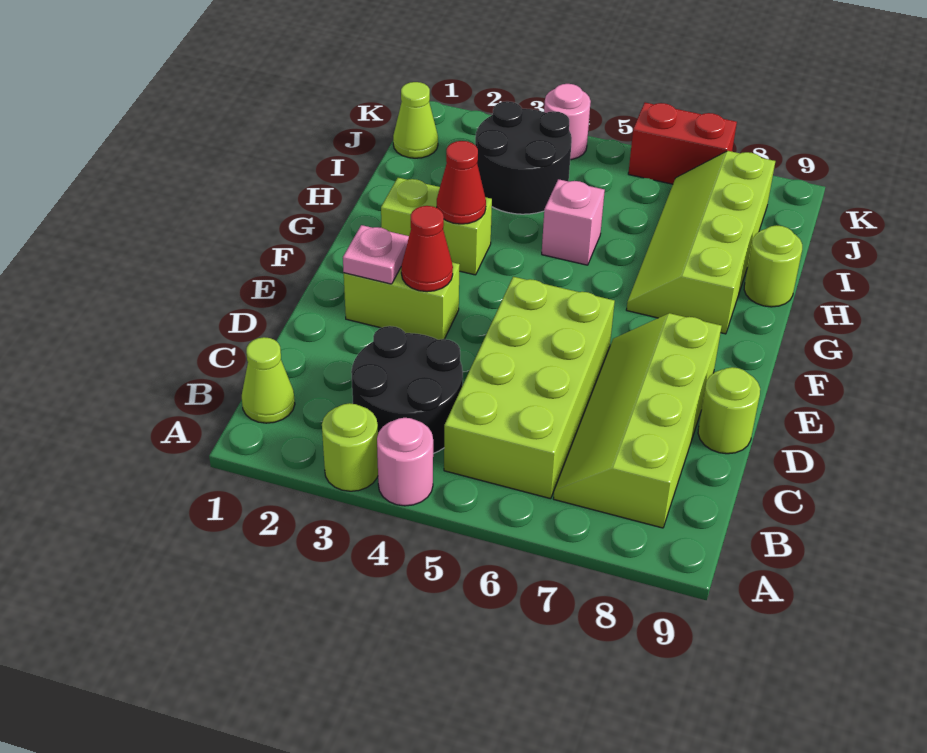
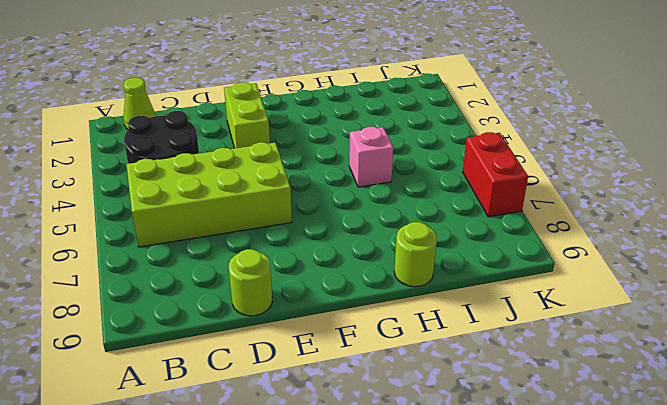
none -> lime round brick A3 level 1
none -> pink round brick A4 level 1
none -> lime slope B7:E8 level 1 top 8

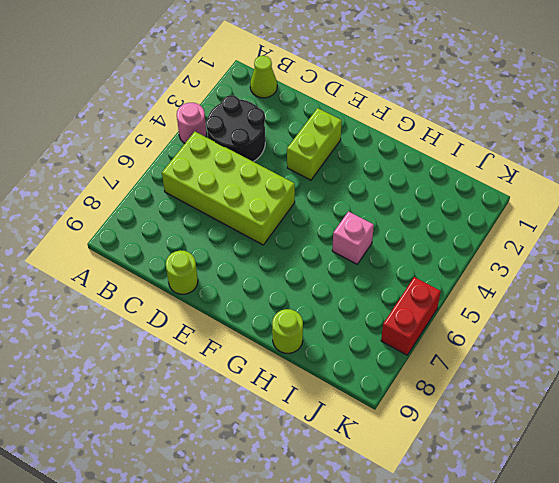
none -> lime round brick A3 level 1
none -> lime slope B7:E8 level 1 top 8
none -> lime brick G2:G3 level 1

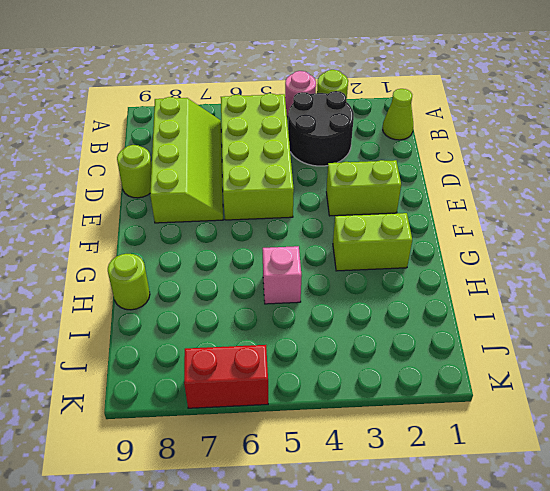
none -> lime slope G7:J8 level 1 top 8
none -> black round brick I3:J4 level 1
none -> lime cone J1 level 1

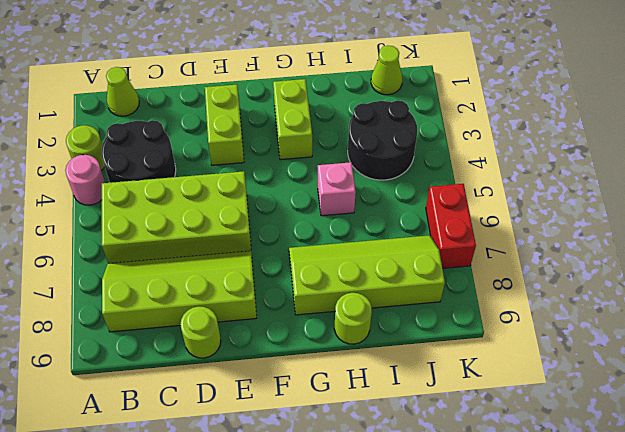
none -> pink round brick K4 level 1
none -> pink plate E2 level 2
none -> red cone E3 level 2

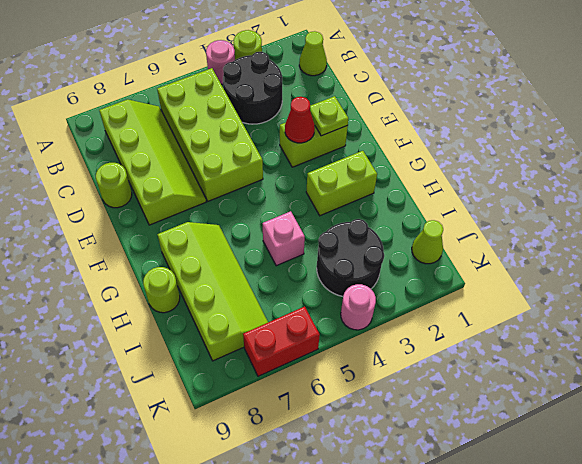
lime plate E2 level 2 -> pink plate E2 level 2
none -> red cone G3 level 2

